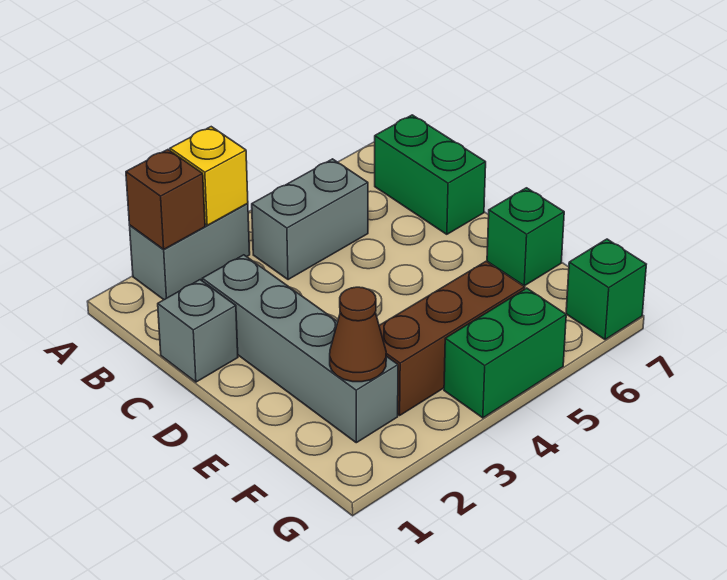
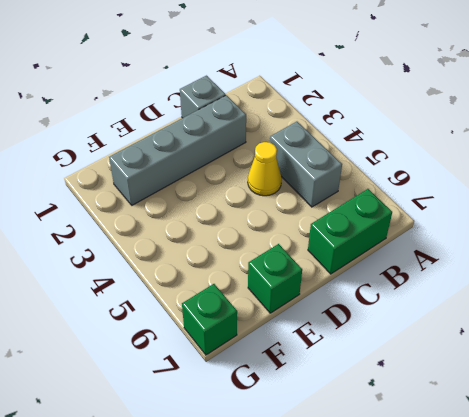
yellow cone C4 level 1 -> none
none -> grey brick A2:A3 level 1
none -> brown brick F3:F5 level 1
none -> green brick G4:G5 level 1

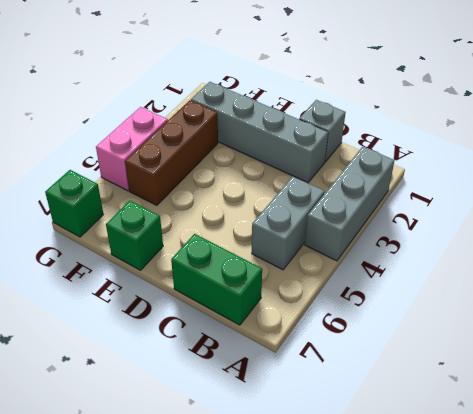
grey brick A2:A4 level 1 -> grey brick A2:A3 level 1
pink brick G4:G5 level 1 -> green brick G4:G5 level 1
none -> brown brick A2 level 2
none -> yellow brick A3 level 2
none -> brown cone F2 level 2

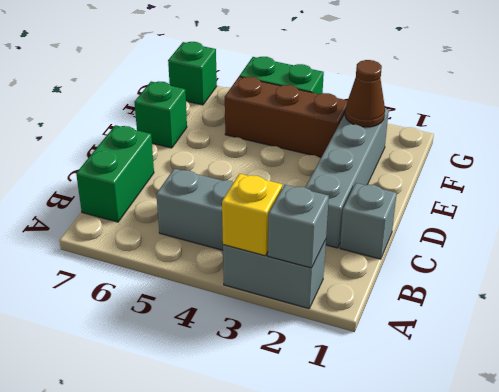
grey brick A2 level 2 -> brown brick A2 level 2

